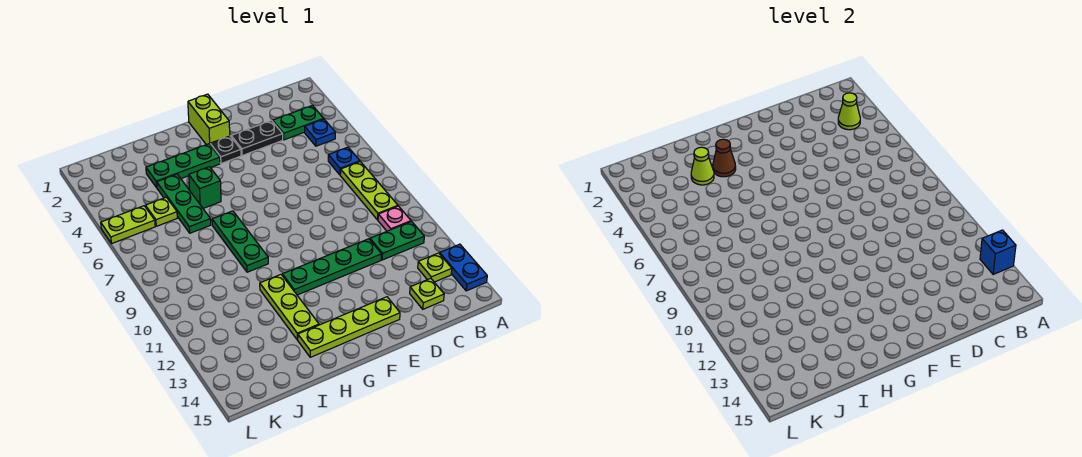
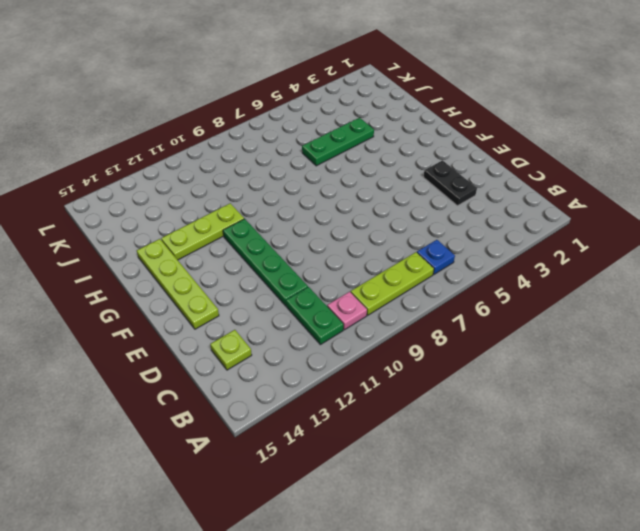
none -> blue plate A13:A14 level 1
none -> green plate B3:C3 level 1
none -> blue plate B4 level 1

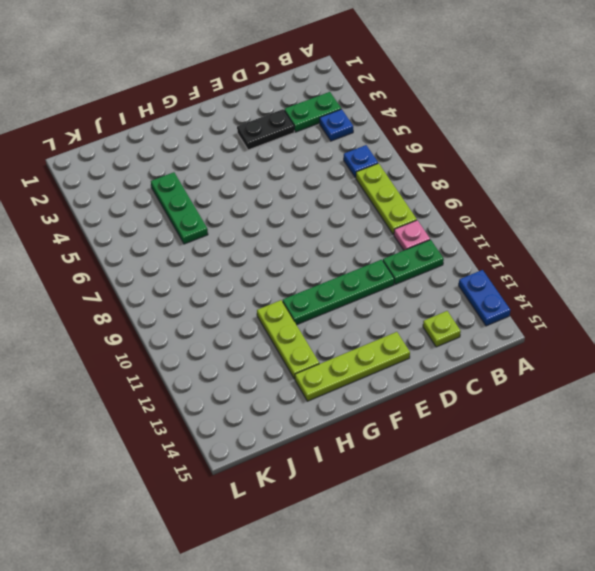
none -> lime plate B13 level 1
none -> lime brick F1:F2 level 1
none -> black plate F3 level 1

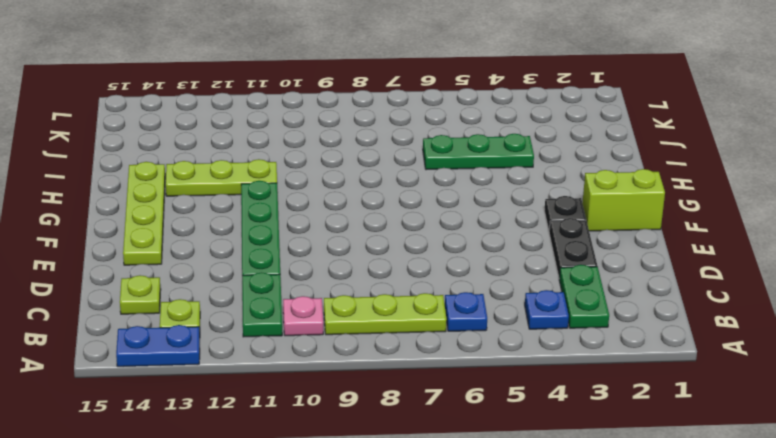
none -> green plate G3:I3 level 1
none -> green brick H5 level 1
none -> green plate H7:H9 level 1

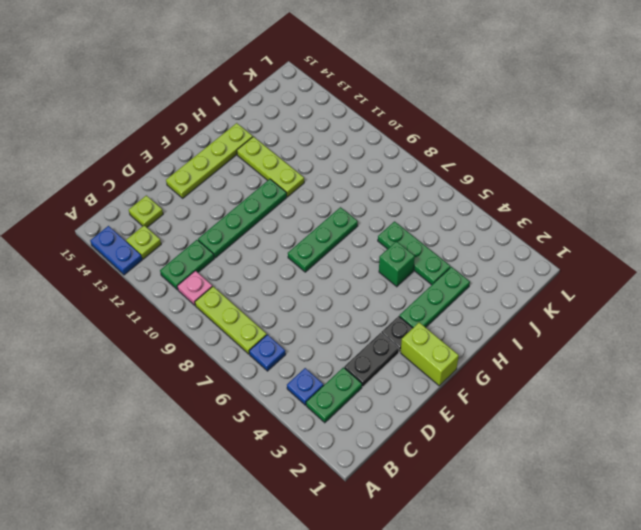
green plate F8:H8 level 1 -> green plate H7:H9 level 1
none -> lime plate J5 level 1
none -> lime plate K5:L5 level 1
none -> blue brick A13 level 2

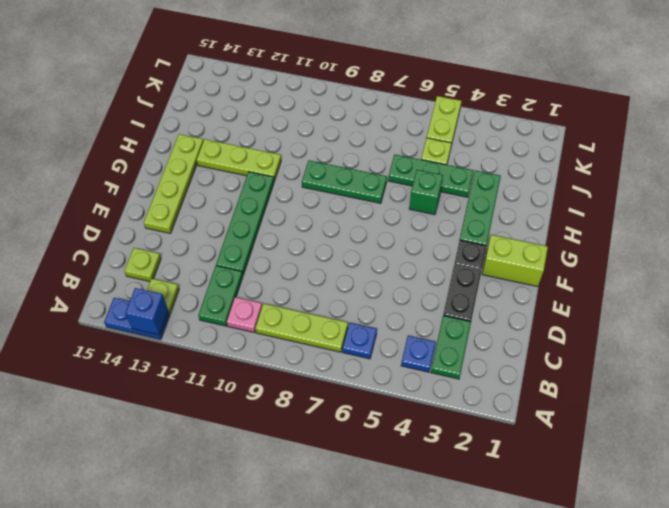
none -> lime cone B3 level 2
none -> brown cone H3 level 2
none -> lime cone I3 level 2

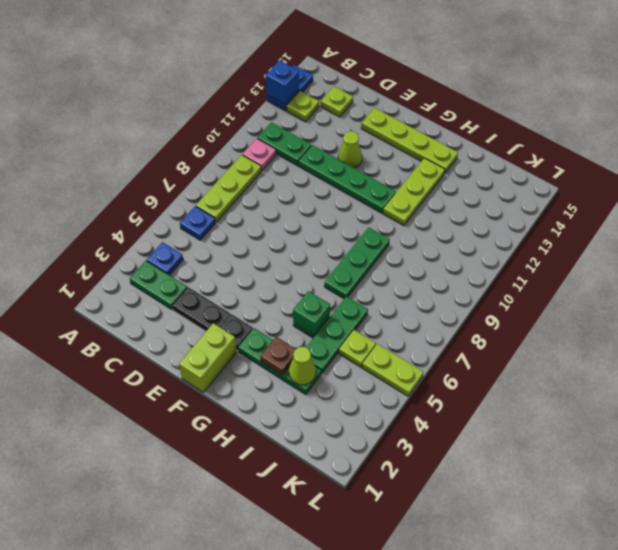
lime cone E12 level 1 -> lime cone B3 level 2
brown plate H3 level 2 -> brown cone H3 level 2

